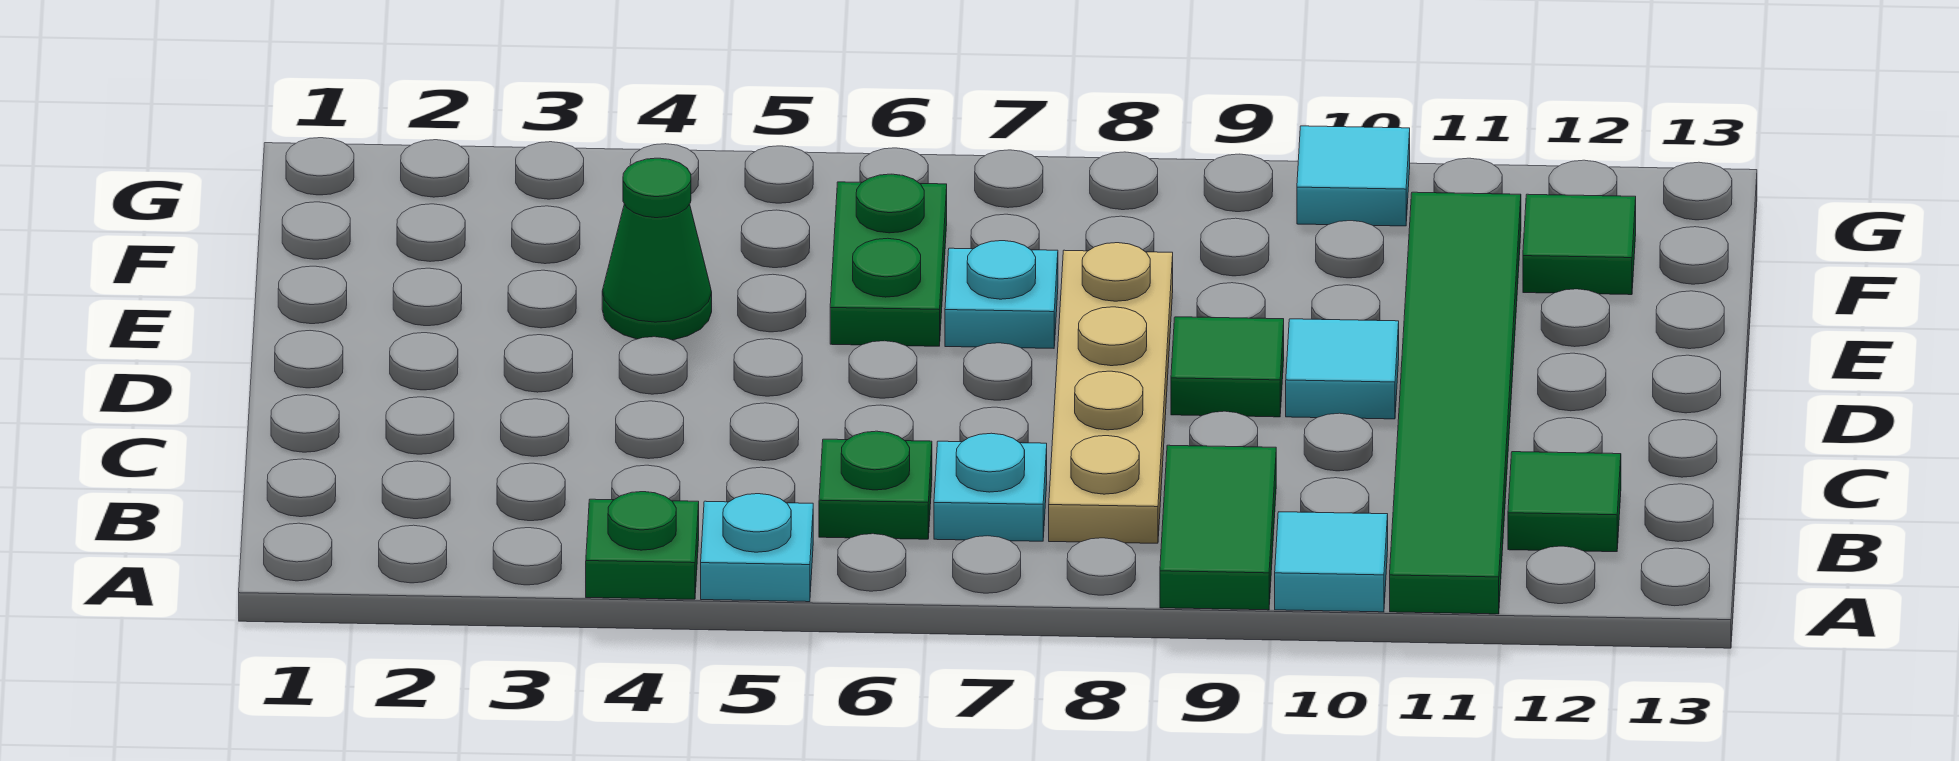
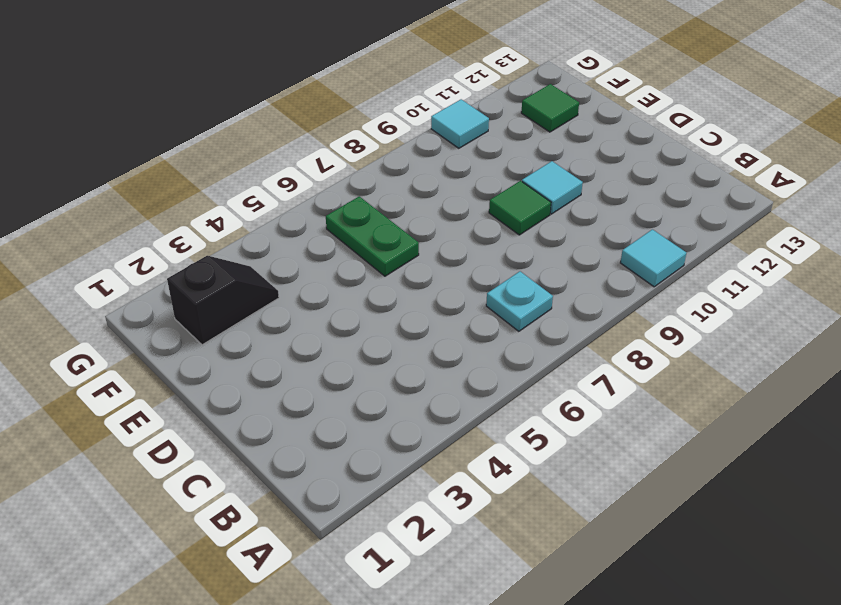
black slope F2:F3 level 1 top 2 -> none
none -> green plate A4 level 1
none -> cyan plate A5 level 1
none -> green tile A9:B9 level 1

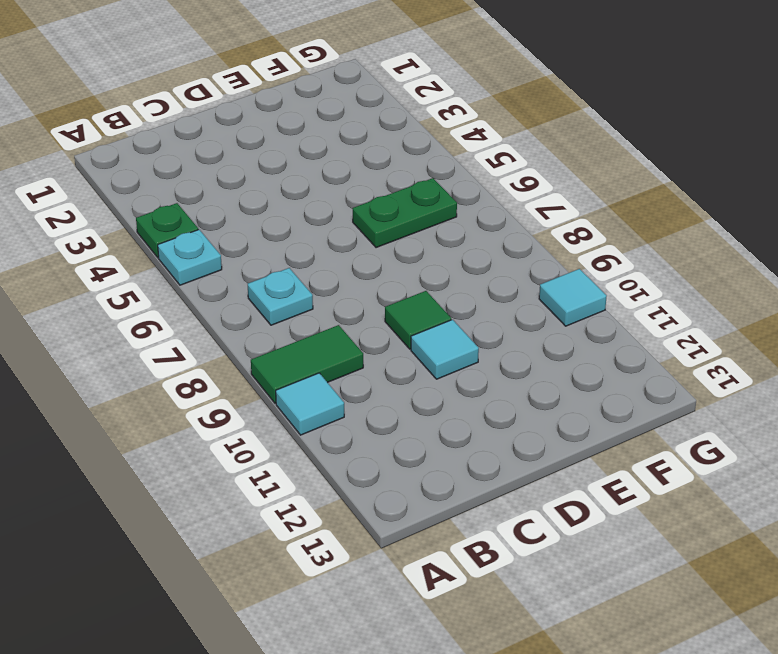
none -> green tile A11:F11 level 1
none -> green plate B6 level 1
none -> tan plate B8:E8 level 1

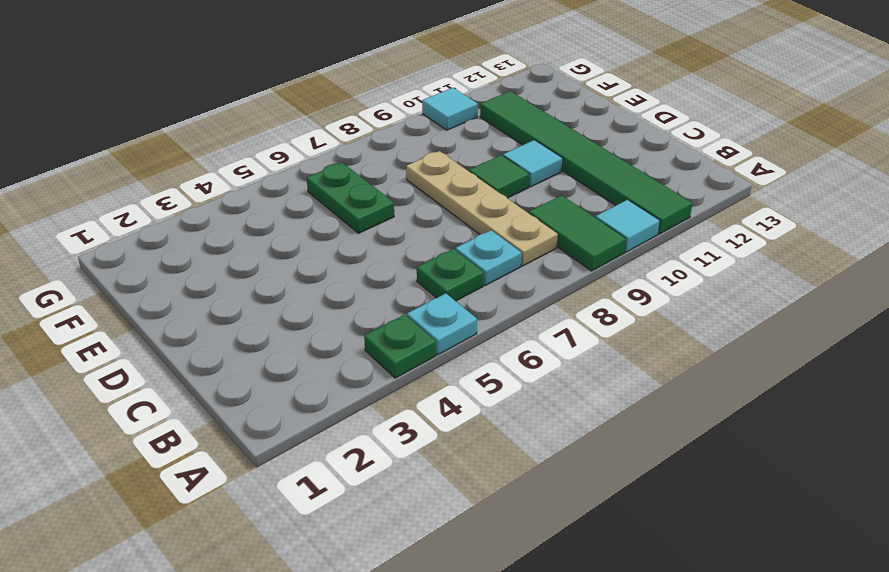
none -> green tile B12 level 1
none -> green cone E4 level 1
none -> cyan plate E7 level 1

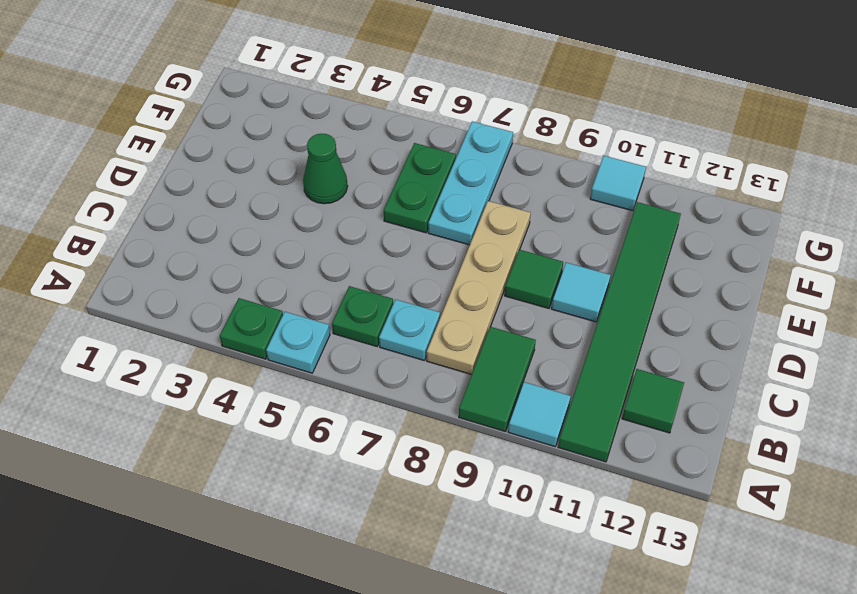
cyan plate E7:G7 level 1 -> cyan plate E7 level 1
none -> green tile F12 level 1

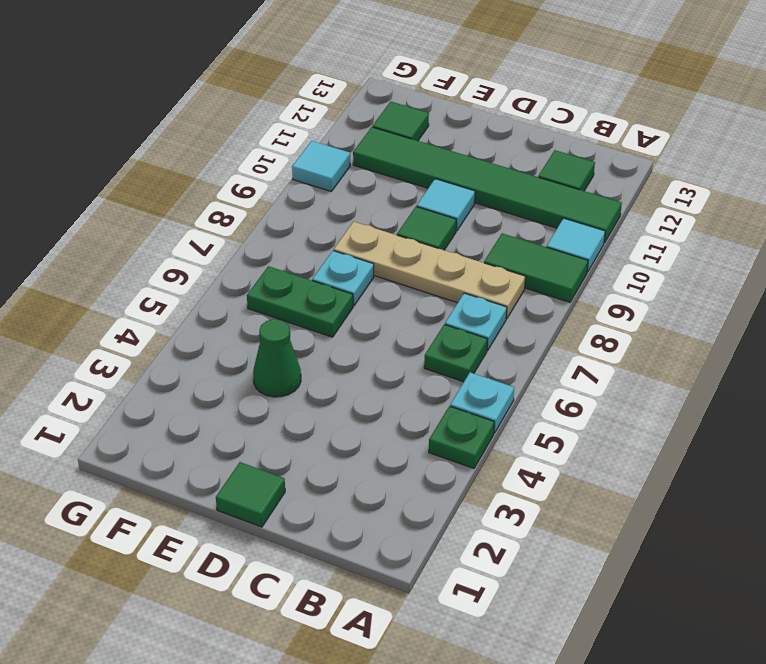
green tile D1 level 1 -> none

